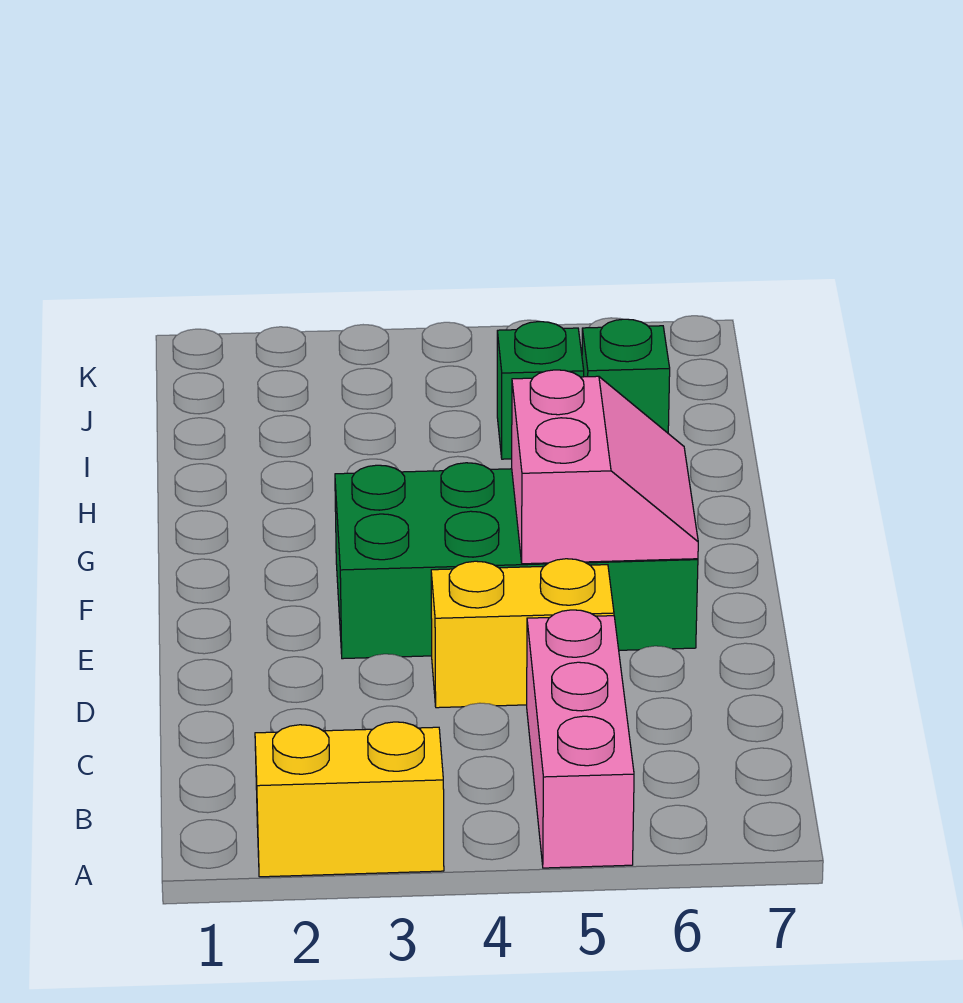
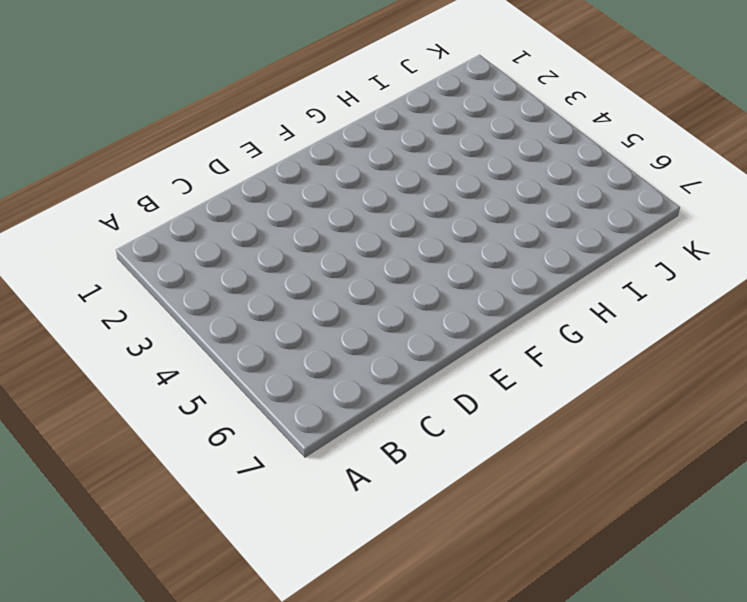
none -> yellow brick A2:A3 level 1
none -> pink brick A5:C5 level 1

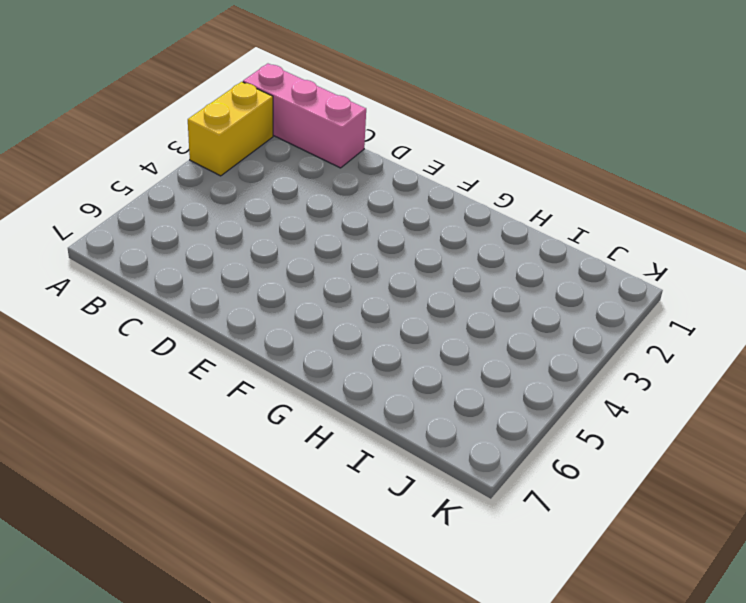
pink brick A1:C1 level 1 -> pink brick A5:C5 level 1
none -> yellow brick D4:D5 level 1
none -> green brick E3:F6 level 1

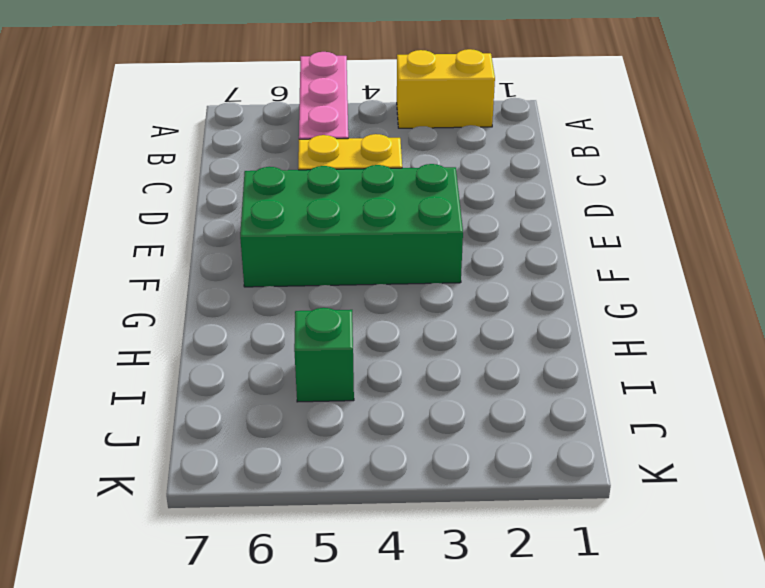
none -> green brick I6 level 1
none -> pink slope E5:F6 level 2 top 5

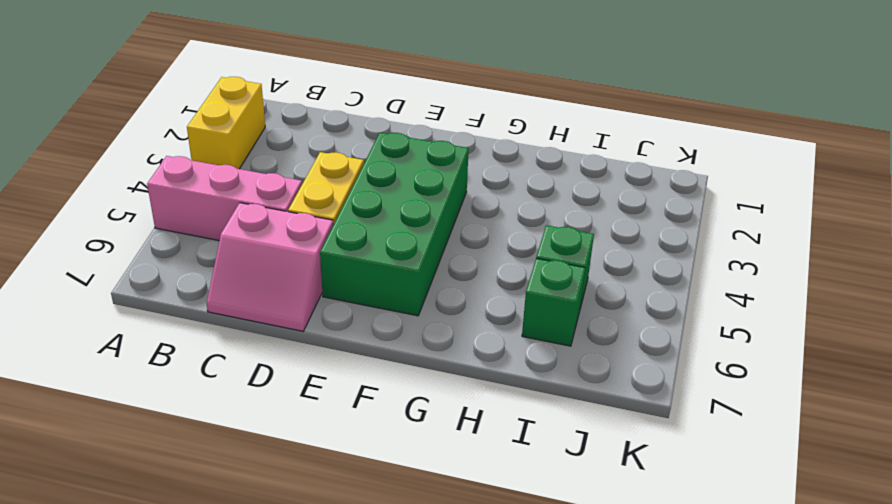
pink slope C6:D7 level 1 top 6 -> pink slope E5:F6 level 2 top 5

